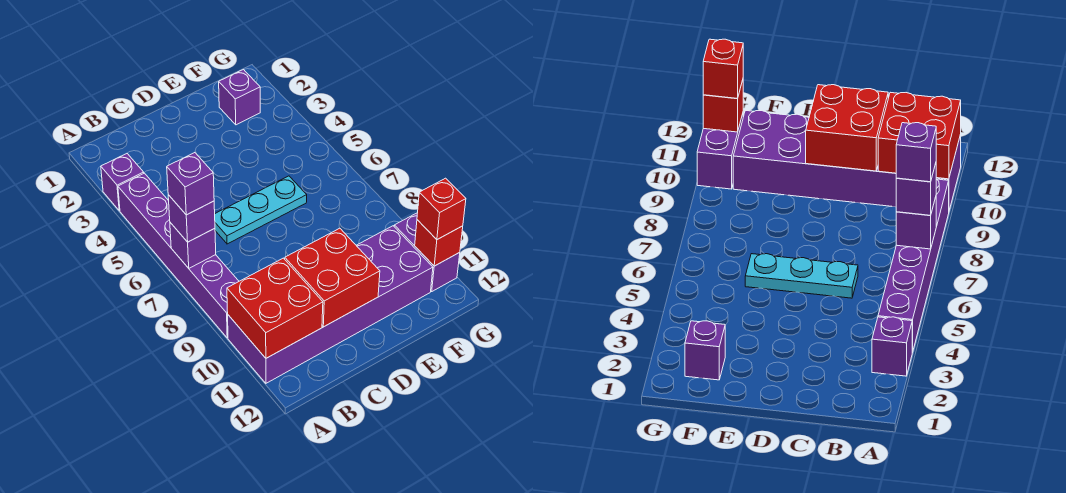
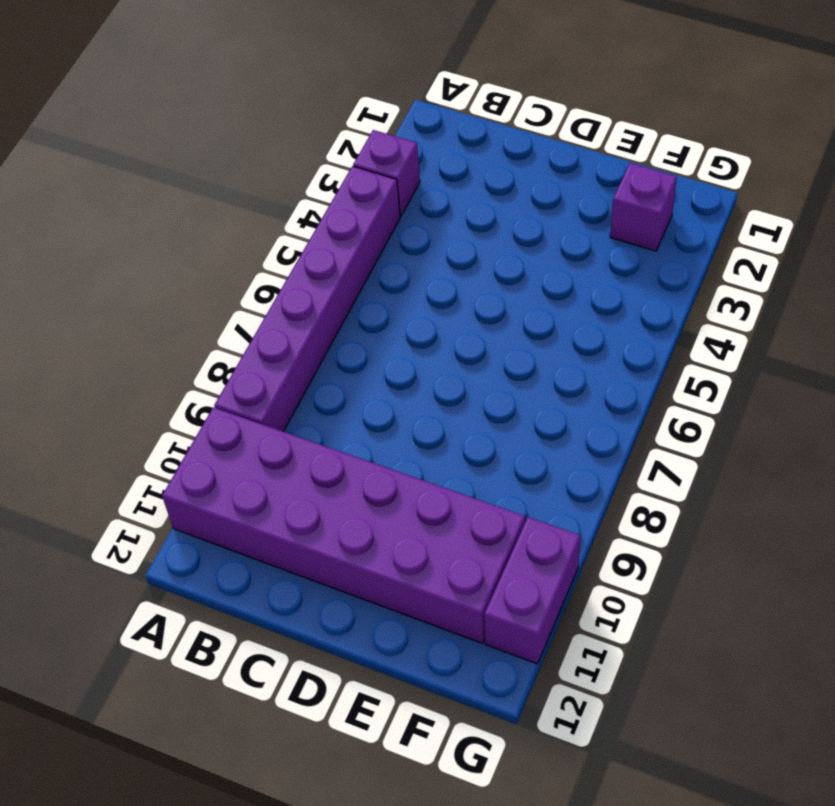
none -> cyan plate C6:E6 level 1
none -> purple brick A7 level 2
none -> red brick A10:B11 level 2

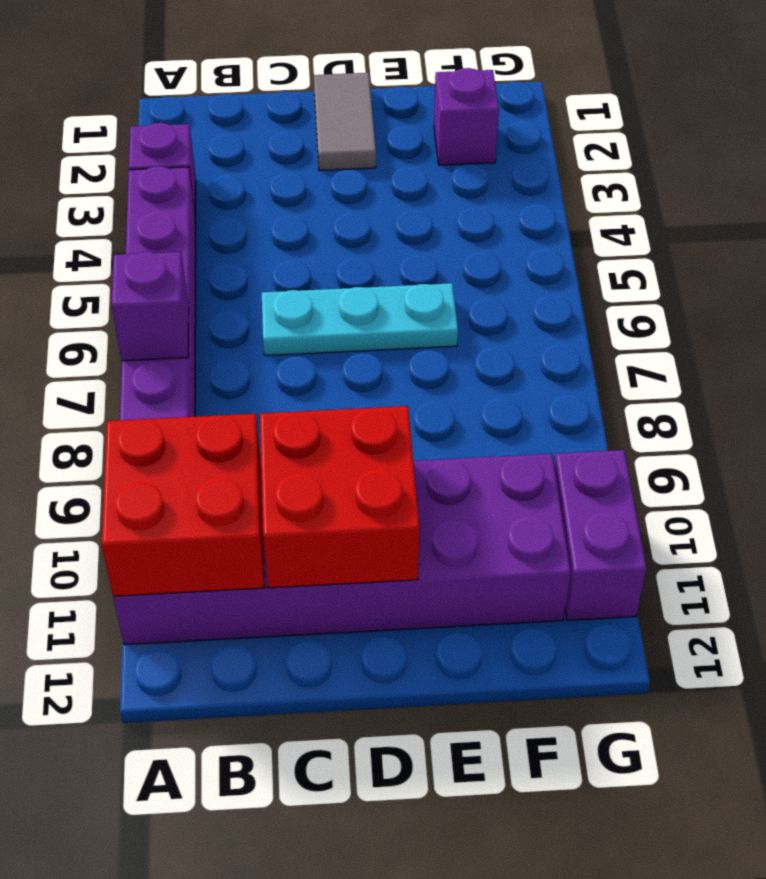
grey tile D1:D2 level 1 -> none
none -> red brick G11 level 2
none -> purple brick A7 level 3
none -> red brick G11 level 3

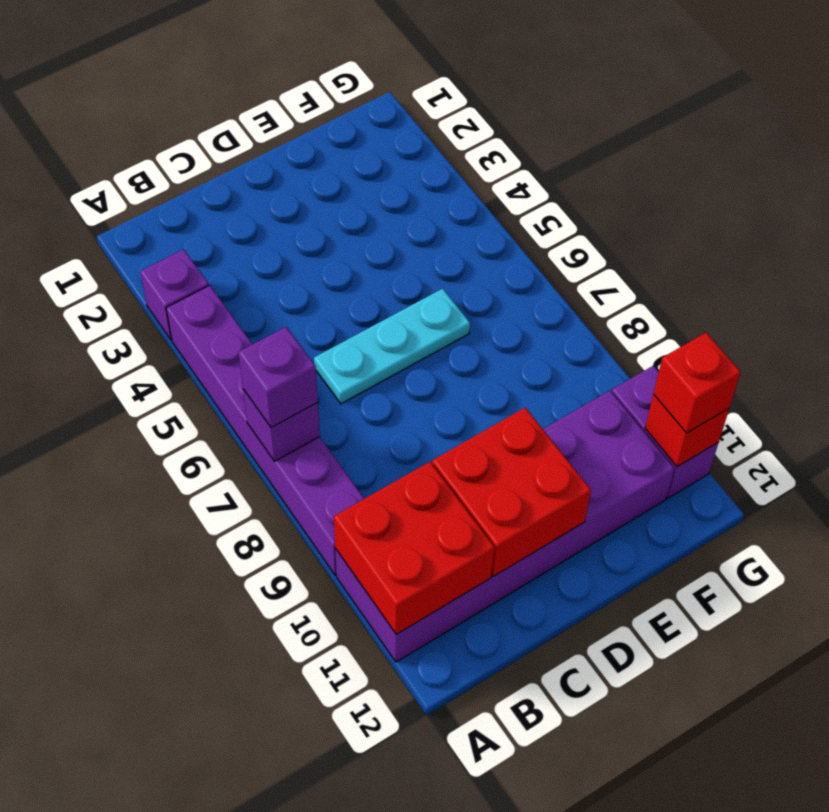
none -> purple brick F2 level 1
none -> purple brick A7 level 4

